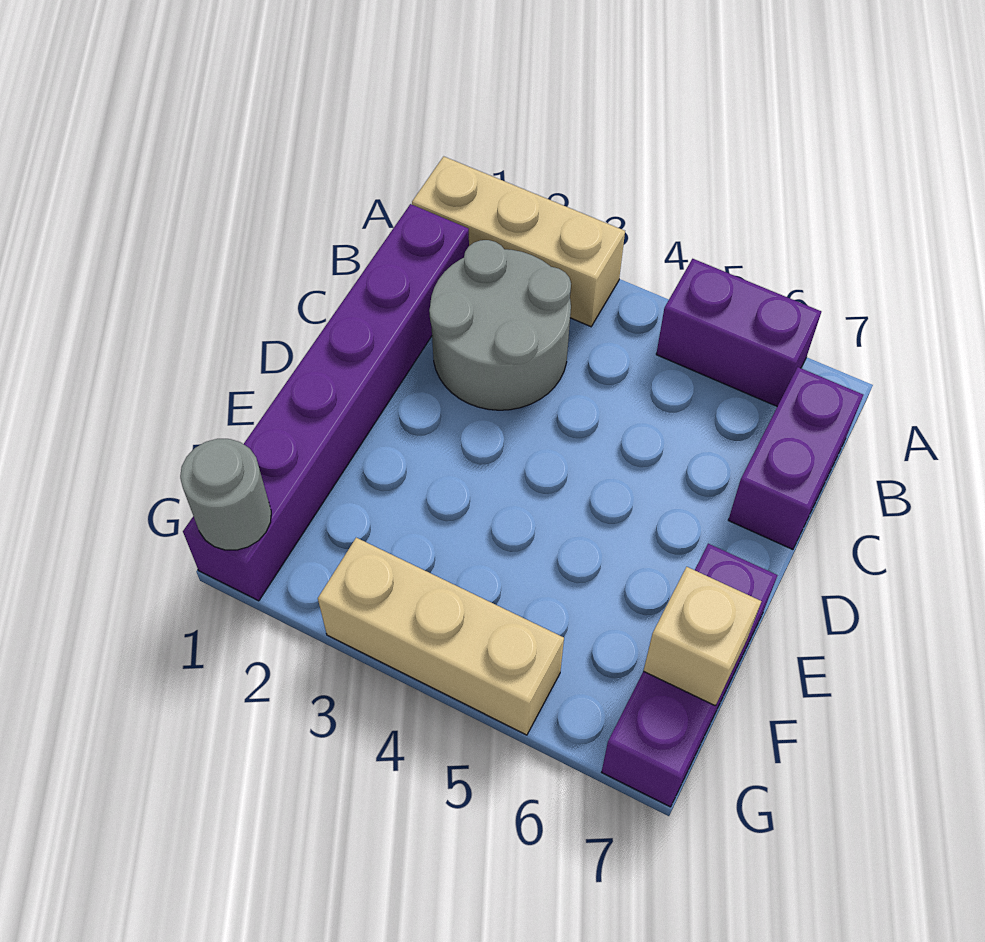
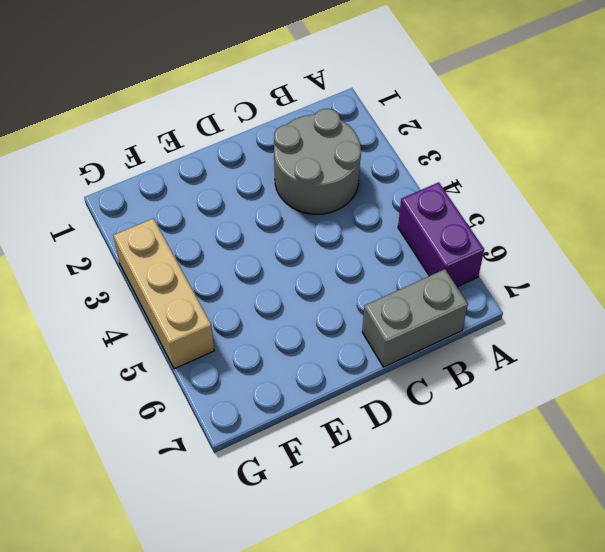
grey brick B7:C7 level 1 -> purple brick B7:C7 level 1
none -> tan brick A1:A3 level 1
none -> purple brick B1:G1 level 1

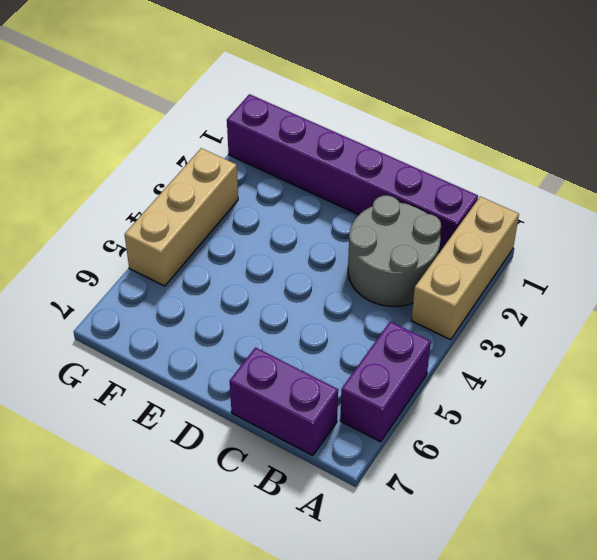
none -> purple brick E7:G7 level 1
none -> tan brick F7 level 2

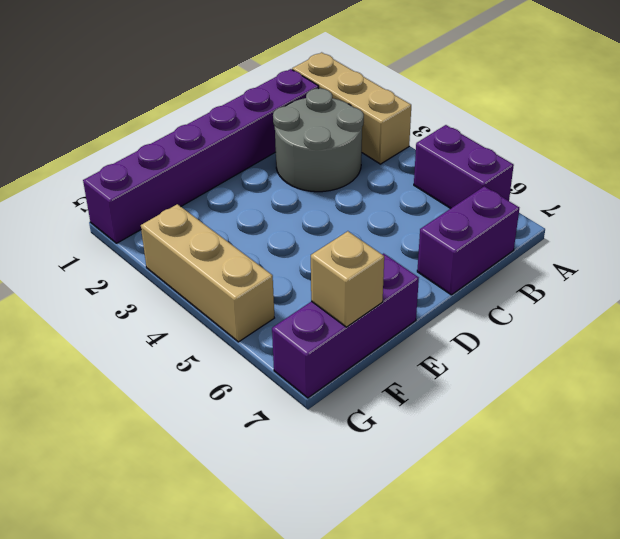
none -> grey round brick G1 level 2

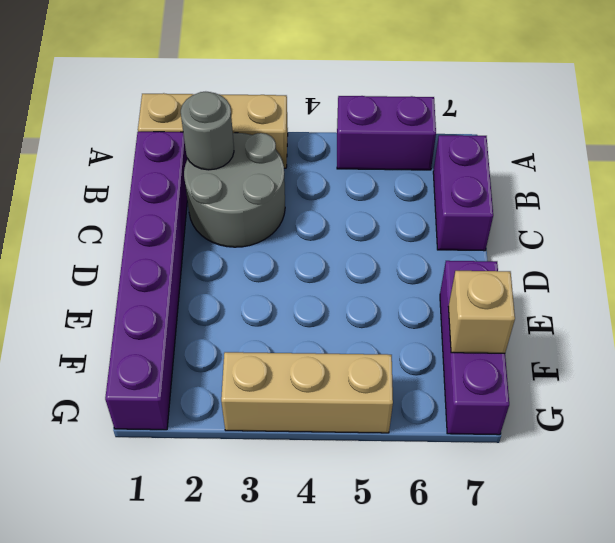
grey round brick B2 level 2 -> grey round brick G1 level 2

